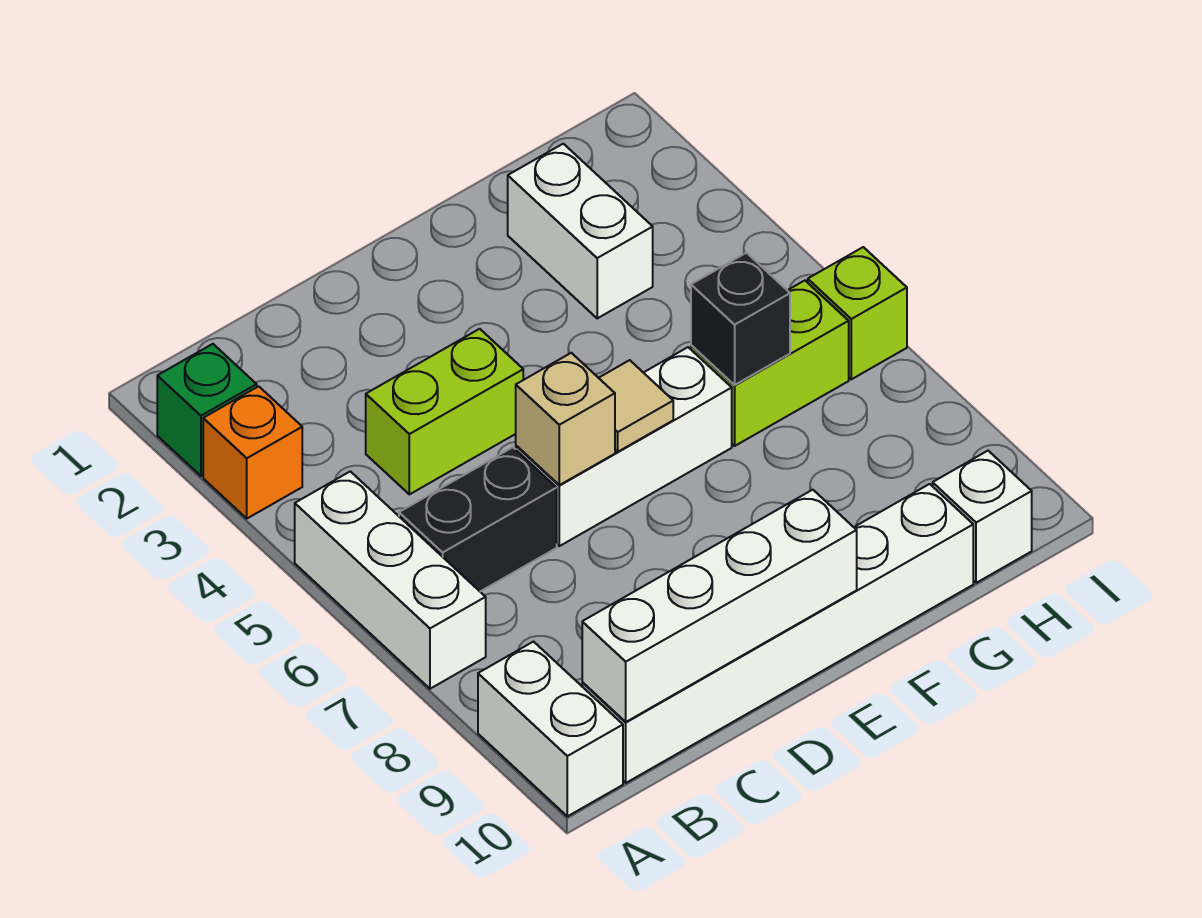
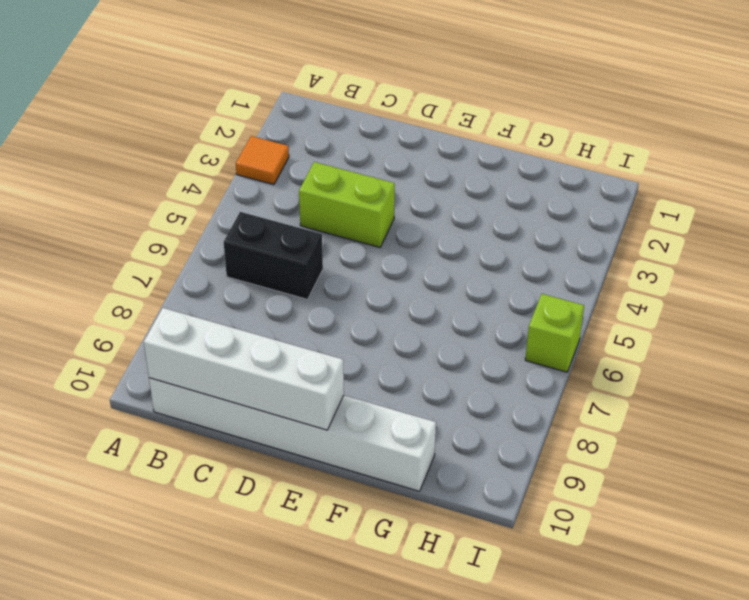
orange tile A3 level 1 -> orange brick A3 level 1
none -> green brick A2 level 1
none -> white brick A5:A7 level 1
none -> white brick A9:A10 level 1

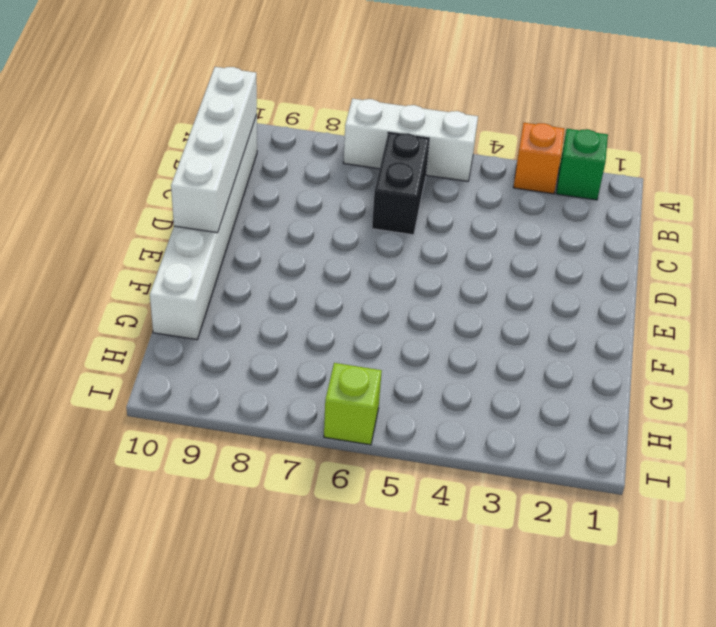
none -> white brick A9:A10 level 1
none -> lime brick C4:D4 level 1
none -> white brick D6:F6 level 1

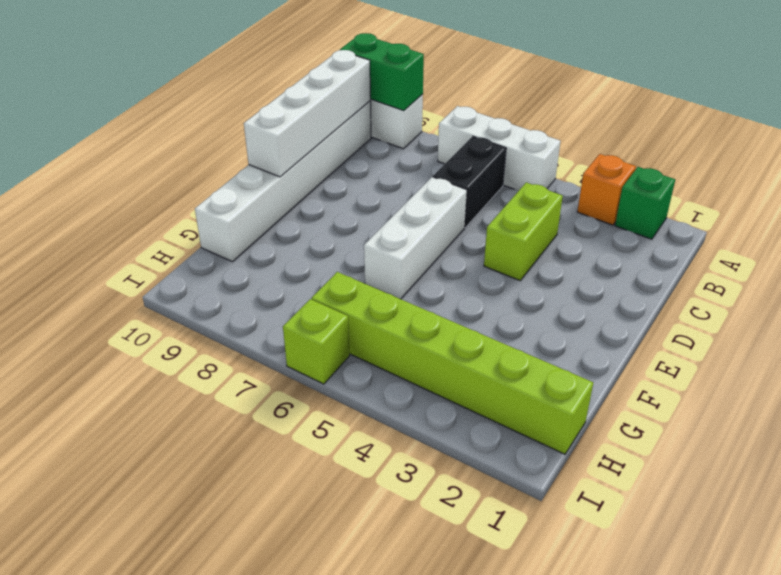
green brick A9:A10 level 2 -> none
lime brick H1:H6 level 1 -> lime brick G6:H6 level 1
none -> white brick G2:G3 level 1
none -> white brick H10 level 1
none -> tan brick D6 level 2

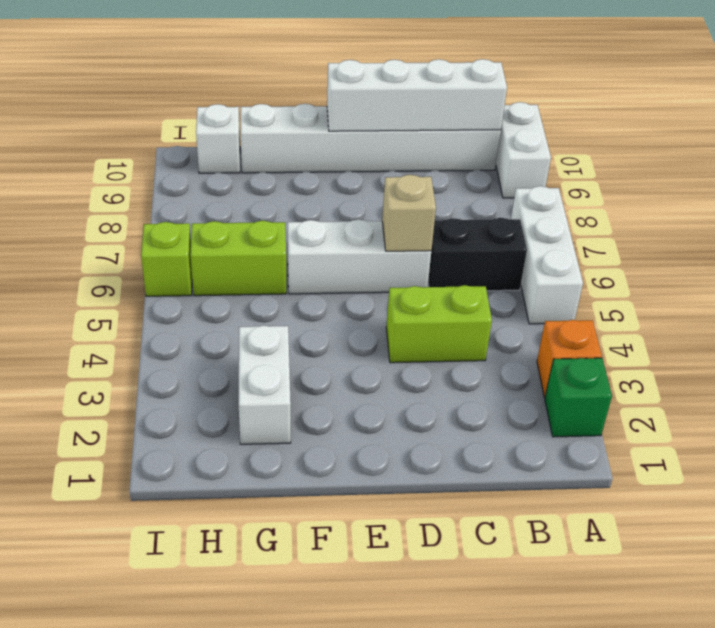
none -> tan tile E6 level 2
none -> black brick G6 level 2

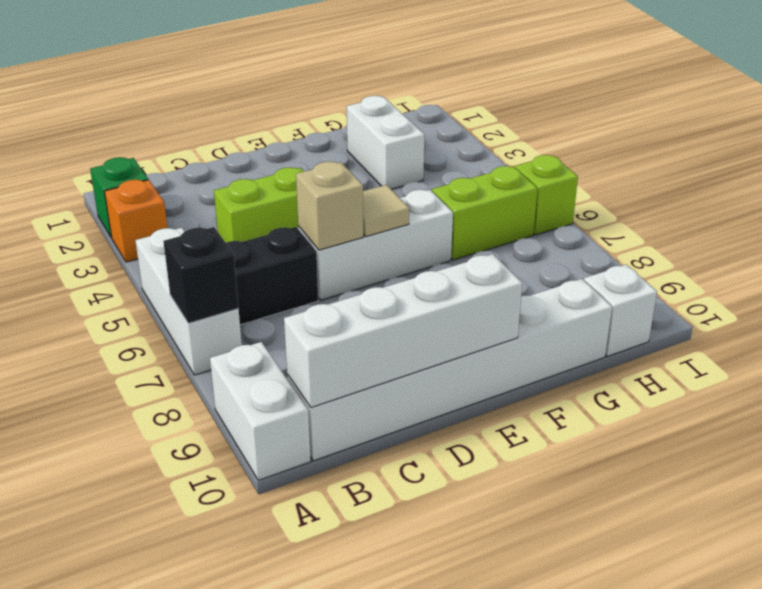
black brick A7 level 2 -> black brick G6 level 2

